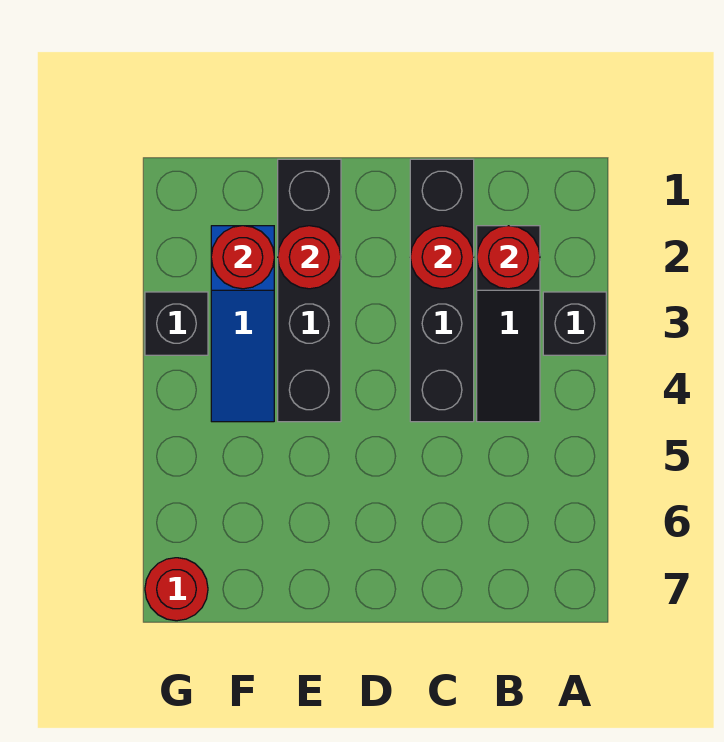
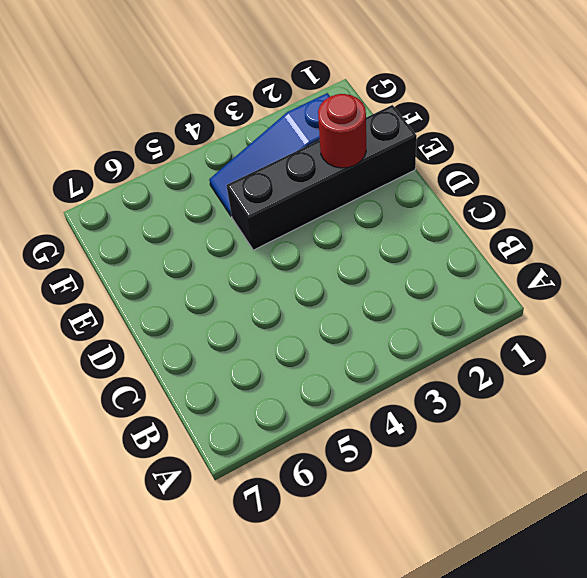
none -> black brick A3 level 1
none -> black slope B2:B4 level 1 top 2

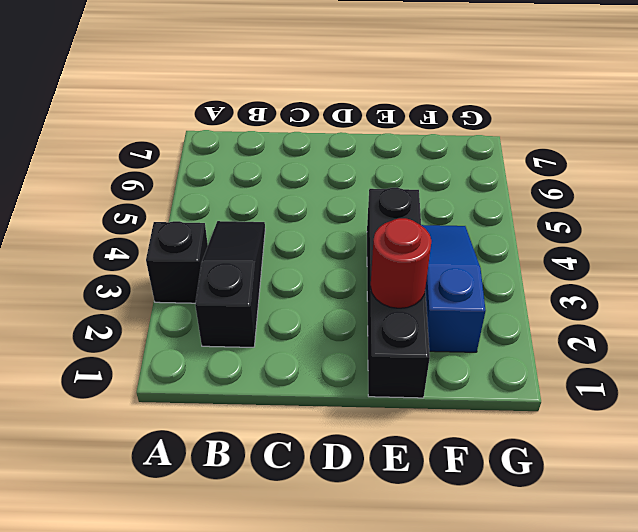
none -> black brick C1:C4 level 1
none -> black brick G3 level 1

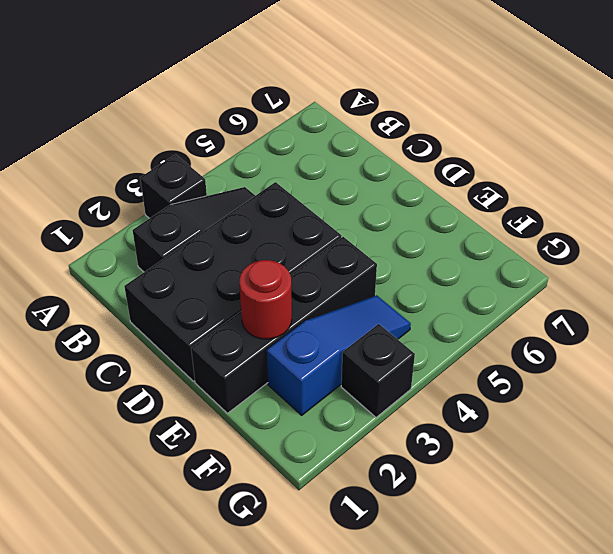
black brick C1:D4 level 1 -> black brick C1:C4 level 1
none -> red round brick G7 level 1
none -> red round brick B2 level 2

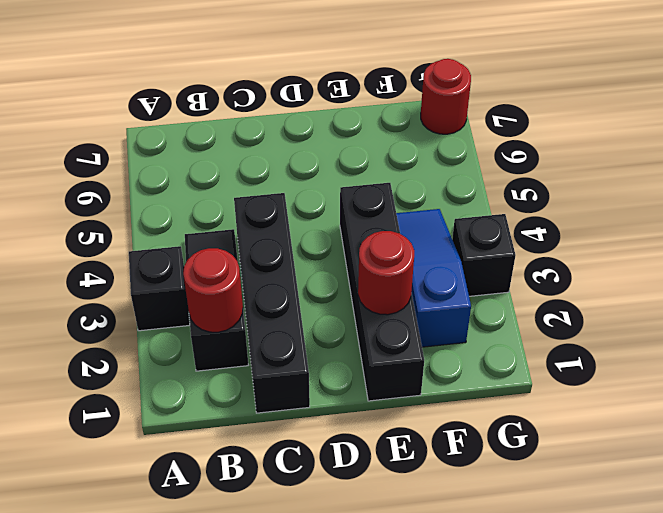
none -> red round brick C2 level 2
none -> red round brick F2 level 2

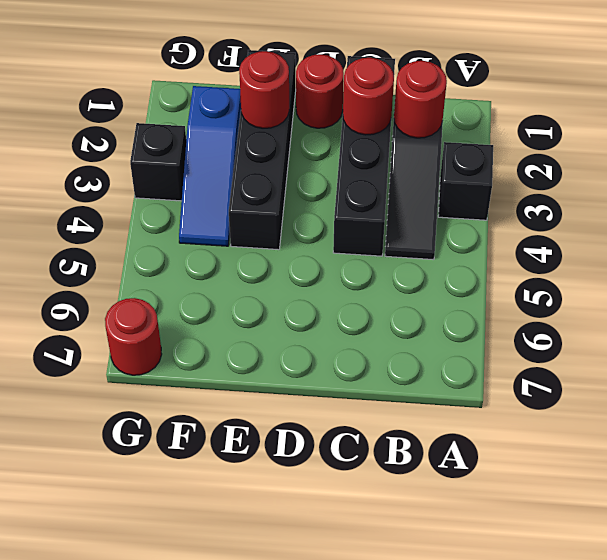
red round brick D1 level 1 -> red round brick F2 level 2

